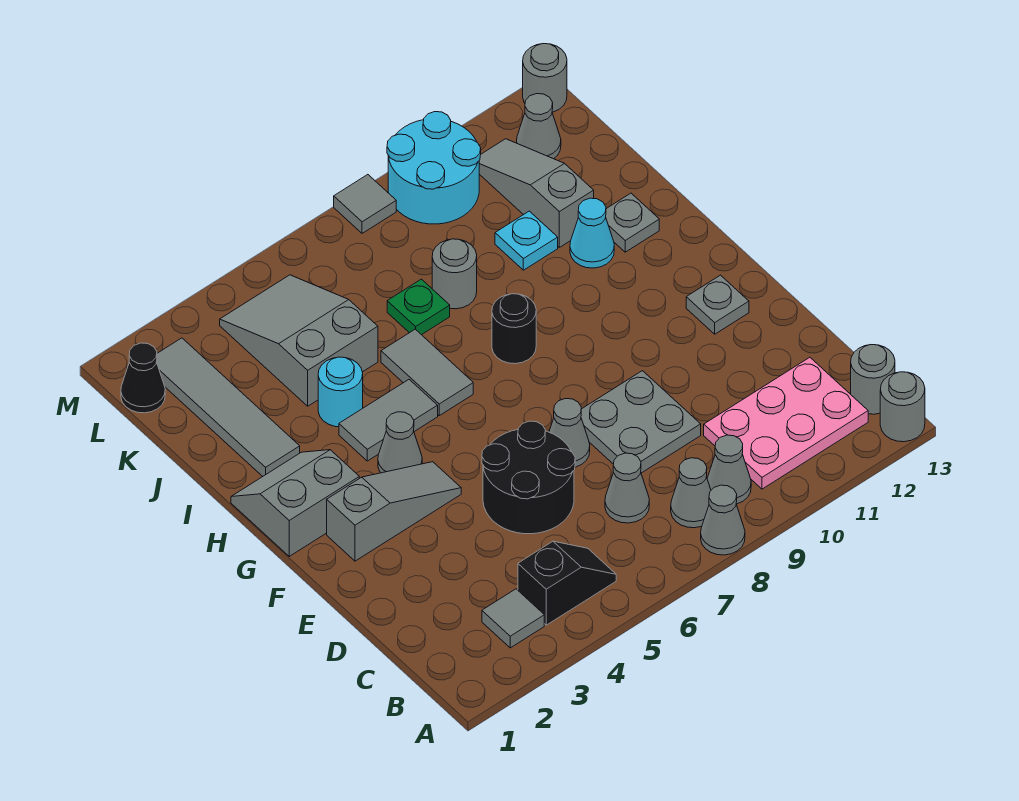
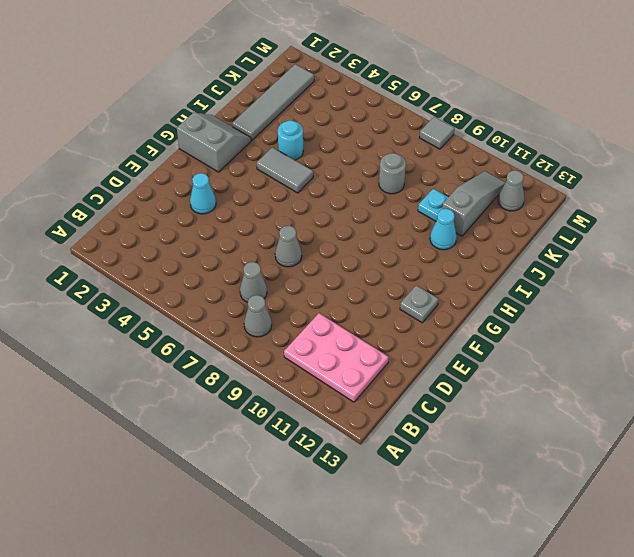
cyan cone E3 level 1 -> none
none -> grey cone A8 level 1
none -> grey round brick A13 level 1
none -> grey tile B3 level 1
none -> black slope B4:B5 level 1 top 4

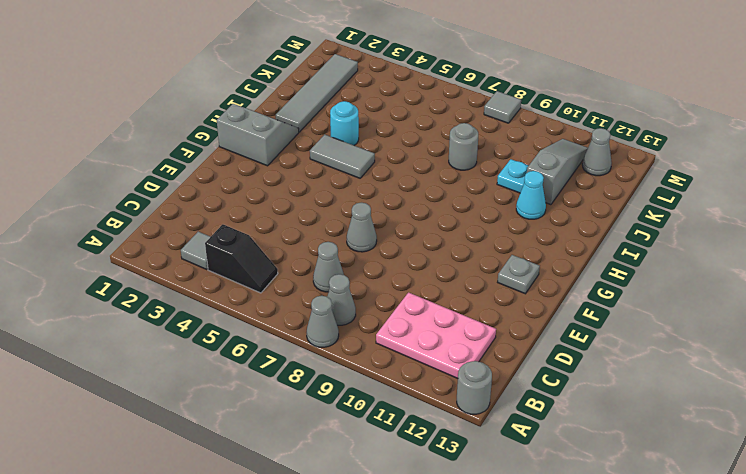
none -> grey cone B9 level 1
none -> grey round brick B13 level 1
none -> black round brick D5:E6 level 1
none -> grey plate D8:E9 level 1

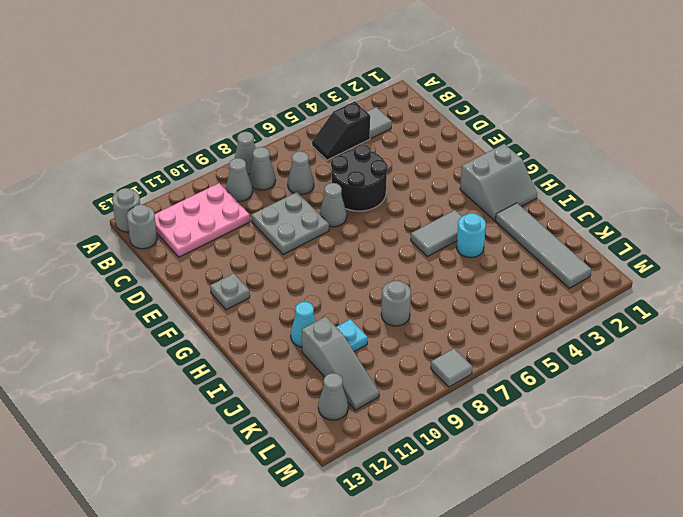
none -> grey slope F2:F4 level 1 top 2
none -> grey cone G4 level 1
none -> grey tile H6:I6 level 1
none -> black round brick H8 level 1

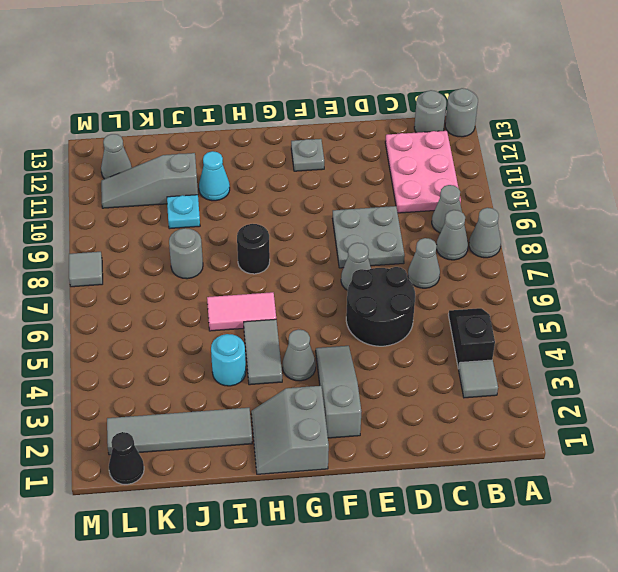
pink tile H6:I6 level 1 -> grey tile H6:I6 level 1
none -> grey plate I12 level 1
none -> grey slope J4:L5 level 1 top J
none -> green plate J7 level 1
none -> cyan round brick L9:M10 level 1

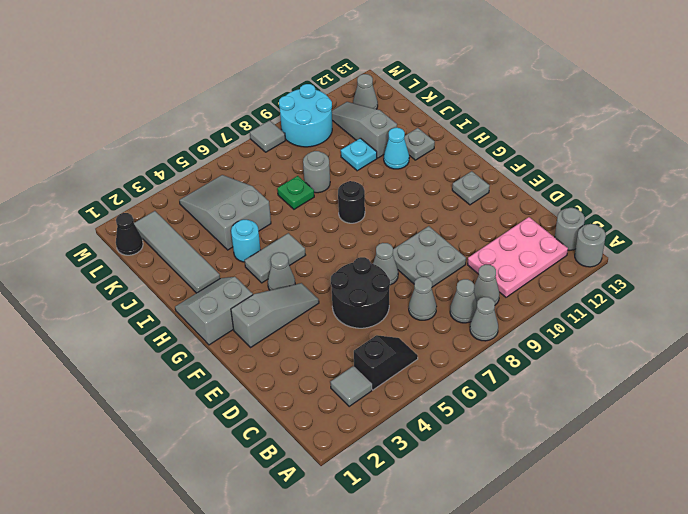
none -> grey tile H6:I6 level 1
none -> grey round brick M13 level 1

